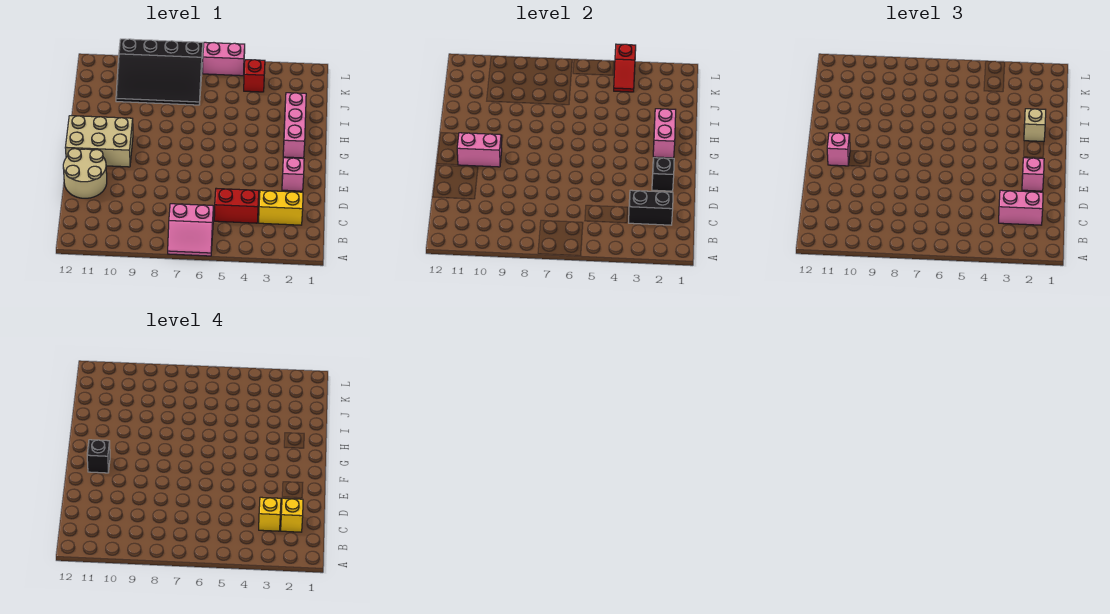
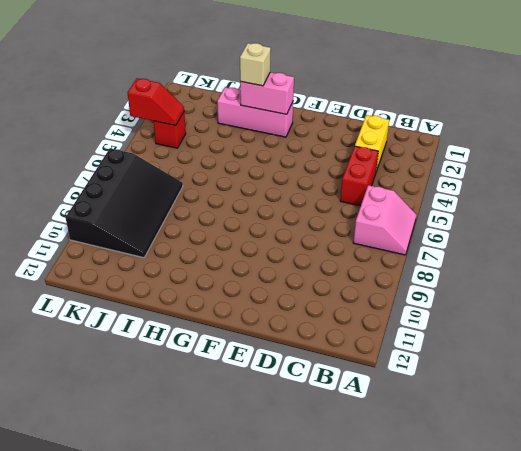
none -> tan round brick D11:E12 level 1
none -> pink brick E2 level 1
none -> tan brick F10:G12 level 1

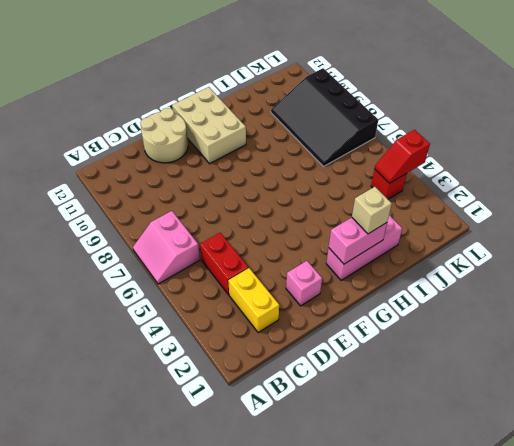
none -> pink brick L5:L6 level 1
none -> black brick C2:C3 level 2
none -> black brick E2 level 2

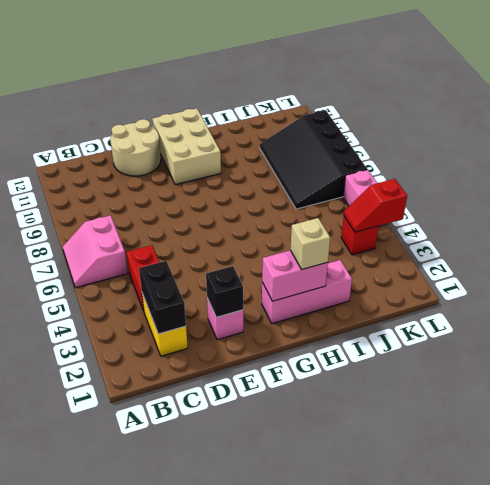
none -> pink brick F10:F11 level 2
none -> pink brick C2:C3 level 3
none -> pink brick E2 level 3

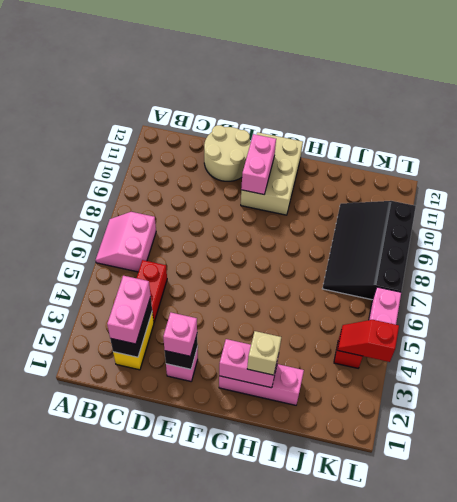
none -> pink brick F11 level 3
none -> yellow brick C2 level 4
none -> yellow brick C3 level 4

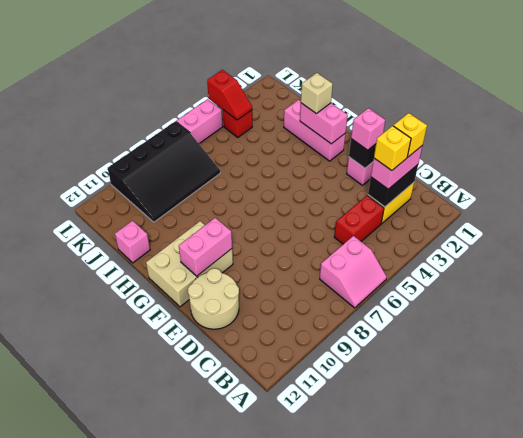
pink brick I12 level 1 -> pink brick F11 level 3
none -> black brick F11 level 4

